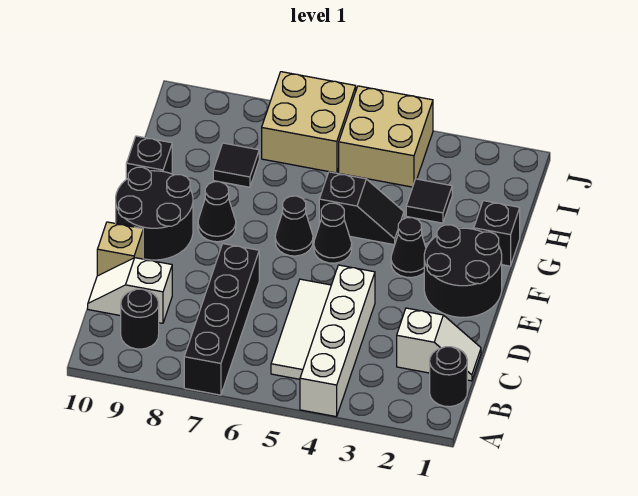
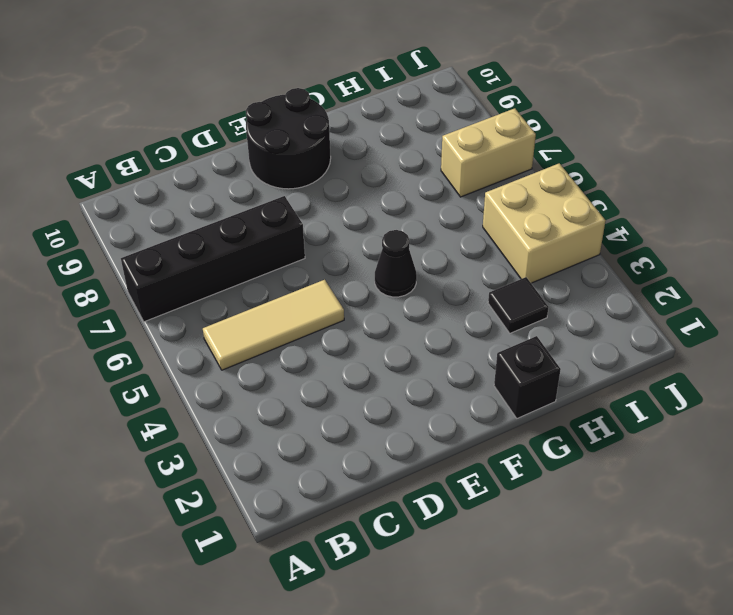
tan tile B5:D5 level 1 -> white tile B5:D5 level 1
tan brick I7:J7 level 1 -> tan brick I6:J7 level 1
none -> white brick A4:D4 level 1
none -> black round brick B1 level 1
none -> black round brick B9 level 1

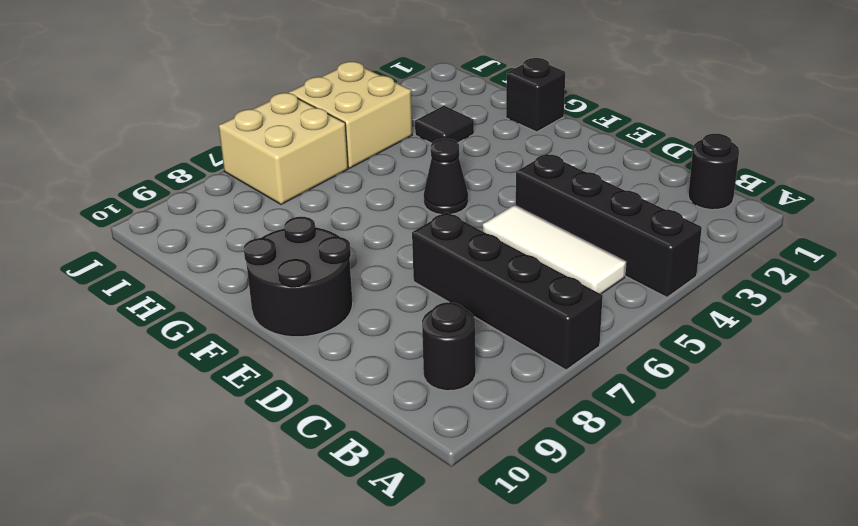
black brick A4:D4 level 1 -> white brick A4:D4 level 1
none -> white slope C1:C2 level 1 top 2
none -> white slope C9:C10 level 1 top 9
none -> tan brick D10 level 1

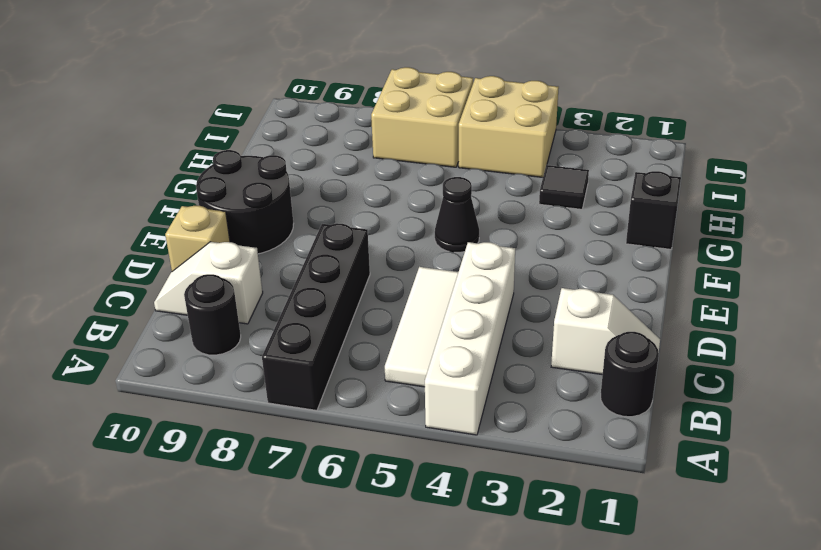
none -> black round brick E1:F2 level 1
none -> black cone F3 level 1
none -> black cone F6 level 1

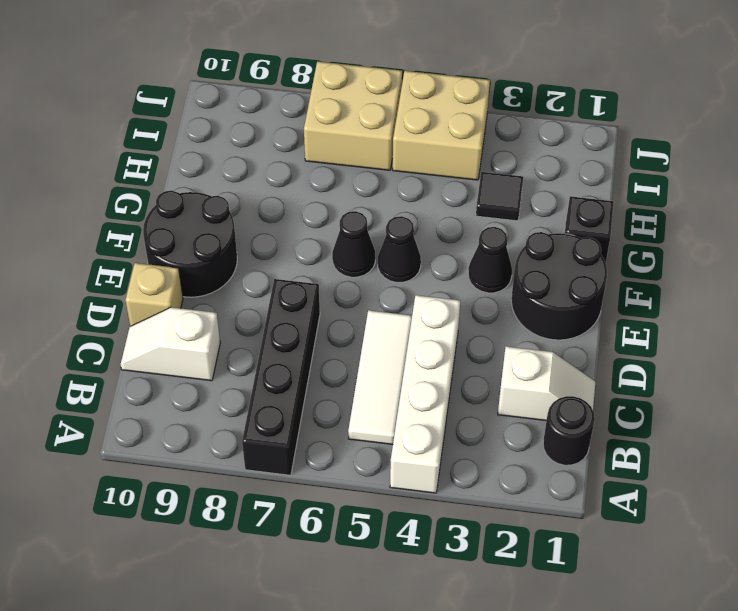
none -> black round brick B9 level 1
none -> black cone F8 level 1
none -> black slope G4:G5 level 1 top 5

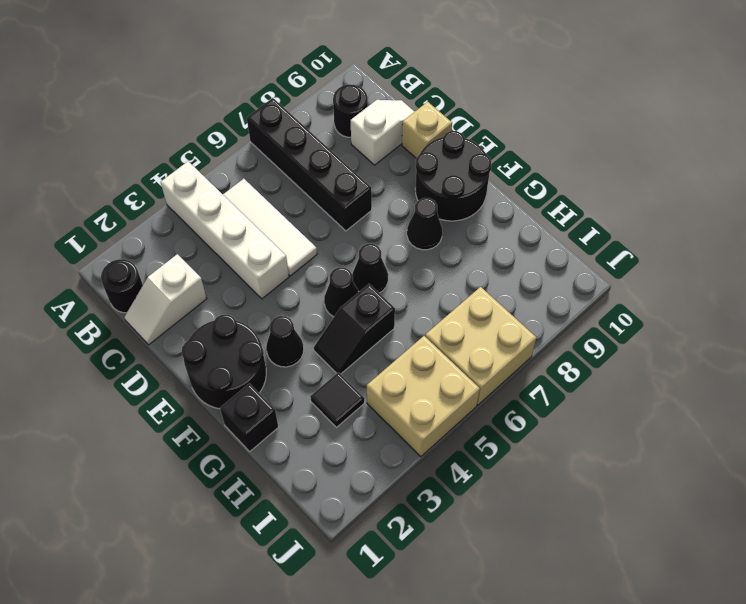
none -> black brick G10 level 1
none -> black tile H8 level 1

